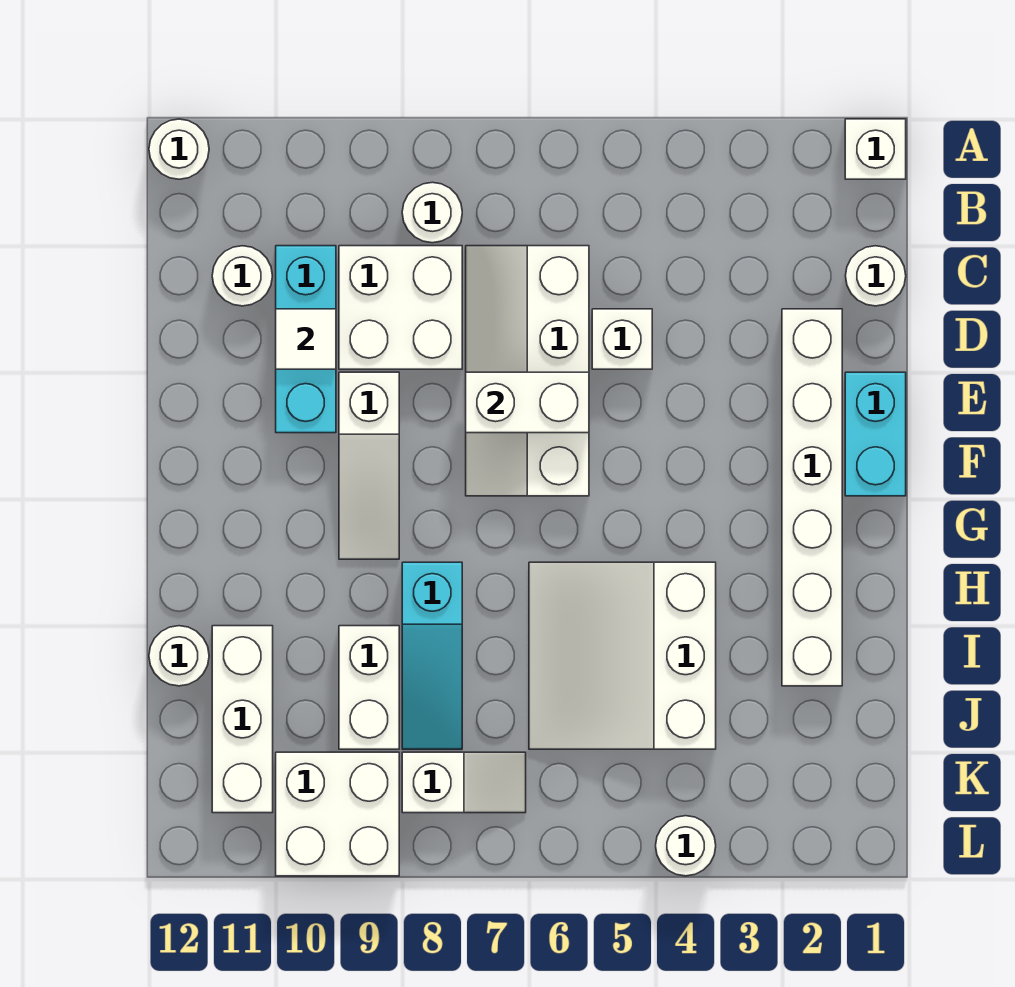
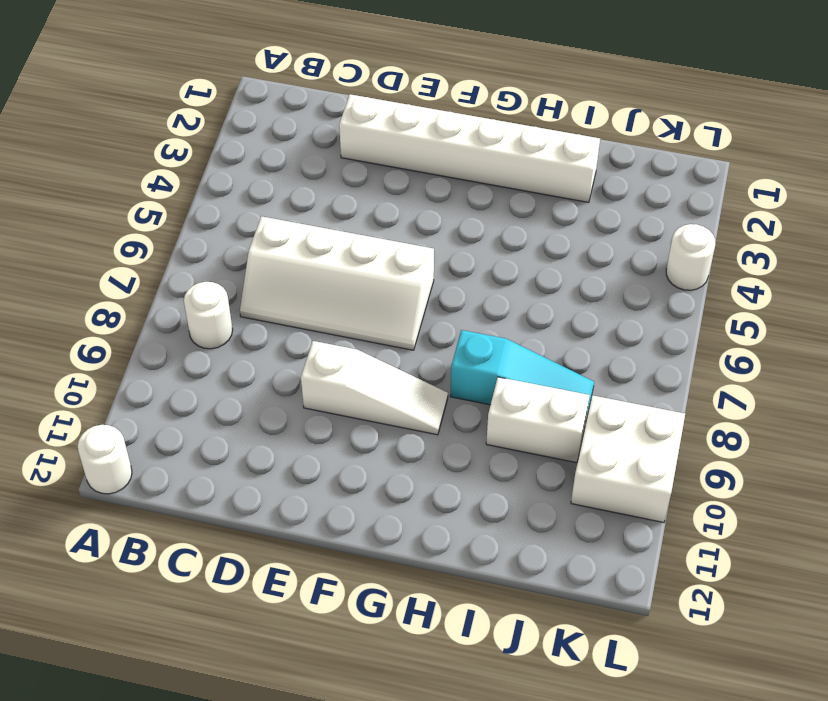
none -> white brick A1 level 1
none -> white round brick C1 level 1
none -> white brick C8:D9 level 1

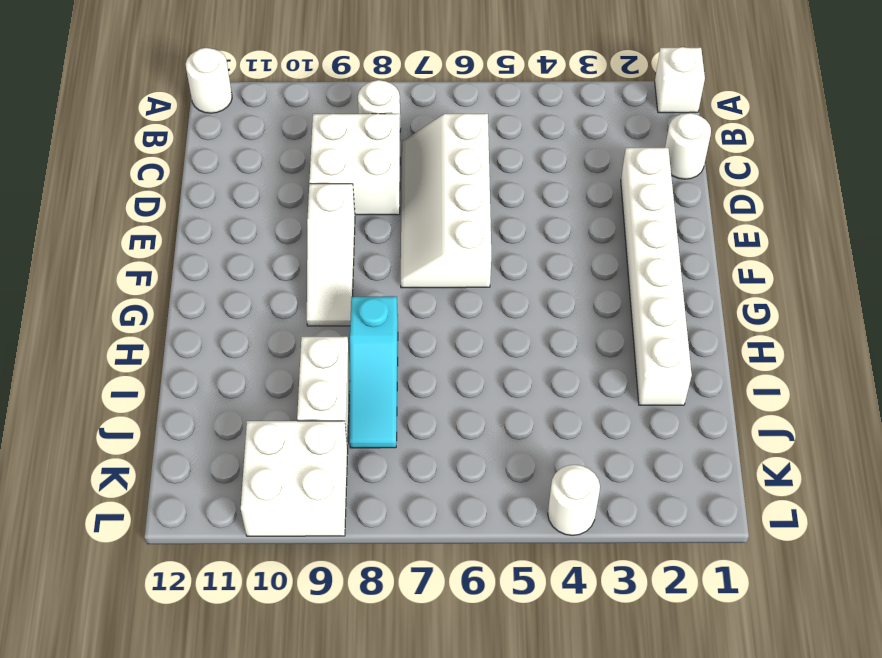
none -> cyan brick C10:E10 level 1
none -> white round brick C11 level 1
none -> white brick D5 level 1

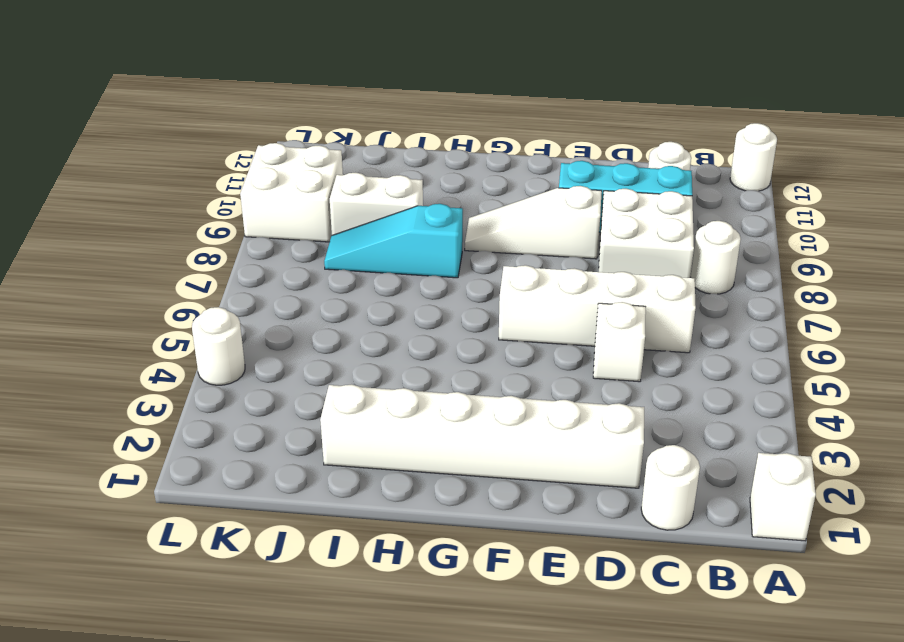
none -> cyan brick E1:F1 level 1
none -> white slope H4:J6 level 1 top 4
none -> white brick I11:K11 level 1

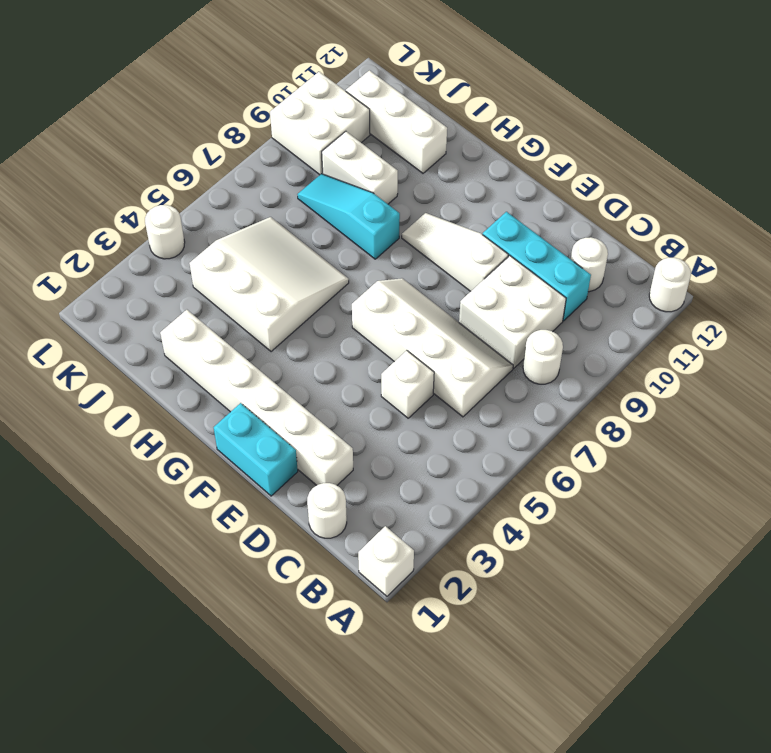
none -> white round brick I12 level 1
none -> white slope K7:K8 level 1 top 8
none -> white tile D10 level 2

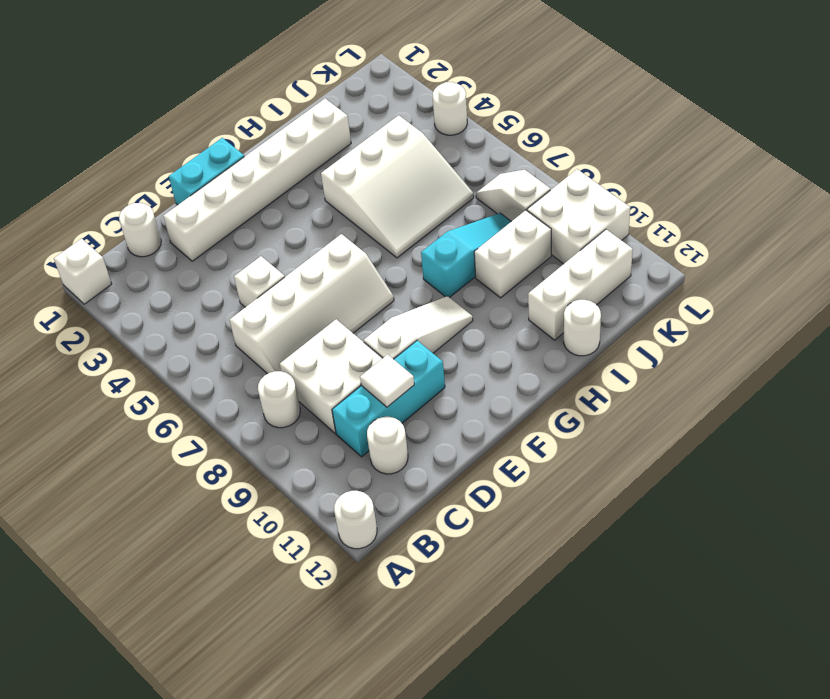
none -> white brick E6:E7 level 2

